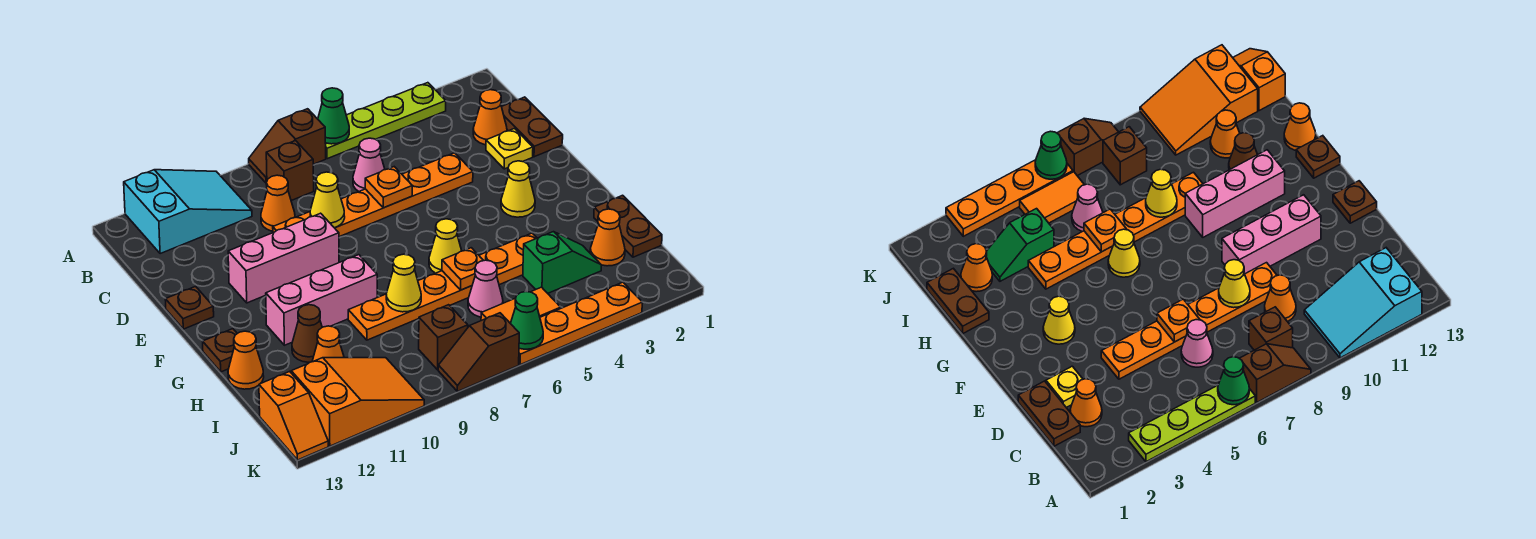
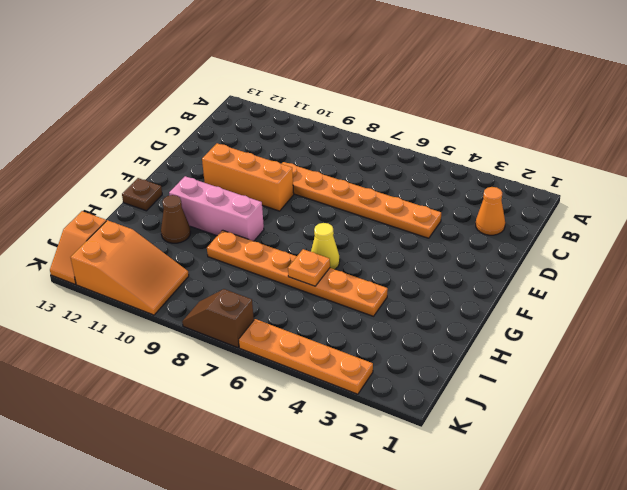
orange brick E9:E11 level 1 -> pink brick E9:E11 level 1
none -> lime plate A3:A6 level 1
none -> brown slope A7:A8 level 1 top 7
none -> cyan slope A10:B12 level 1 top 12
none -> brown brick B8 level 1

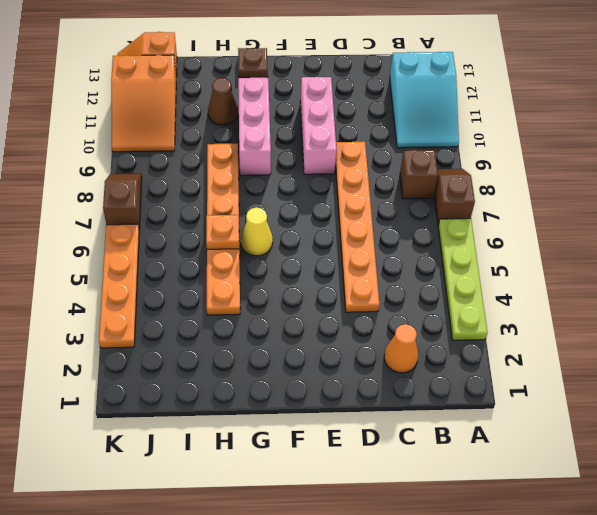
none -> brown plate C1:D1 level 1
none -> pink cone C6 level 1
none -> orange cone C9 level 1
none -> yellow plate D2 level 1

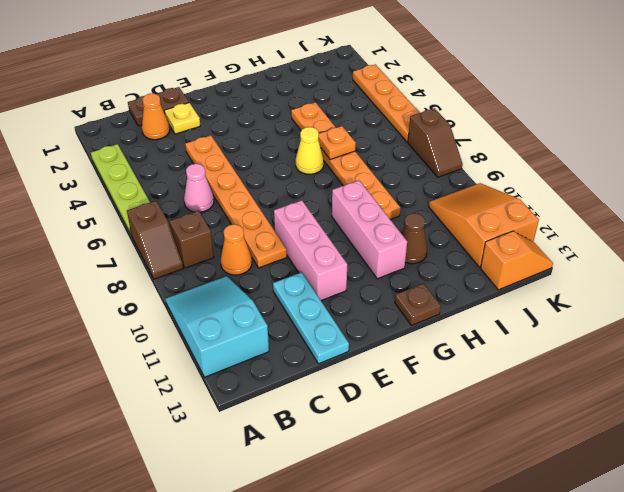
cyan plate D11:D13 level 1 -> none
none -> brown plate E13 level 1
none -> yellow cone F3 level 1
none -> brown plate H1:I1 level 1
none -> orange cone H13 level 1

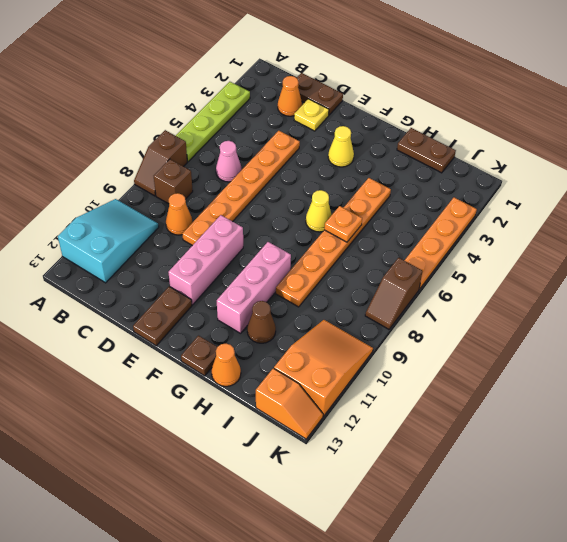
brown plate E12:E13 level 1 -> brown plate E13 level 1
none -> orange cone I2 level 1
none -> green slope I3:I4 level 1 top 4
none -> pink cone I6 level 1
none -> orange cone I11 level 1

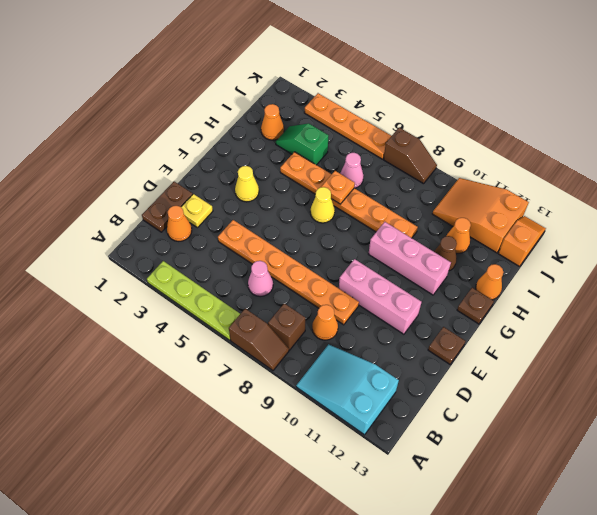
none -> brown plate H1:I1 level 1
none -> orange tile J5:J6 level 1
none -> brown brick J8 level 1
none -> green cone A6 level 2

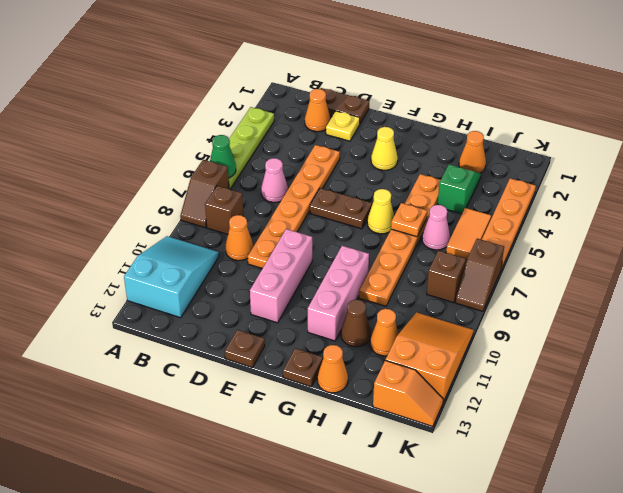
brown plate E6:F6 level 1 -> brown plate H1:I1 level 1
none -> orange plate D6 level 2
none -> yellow cone D8 level 2
none -> yellow cone H8 level 2
none -> green cone K6 level 2

